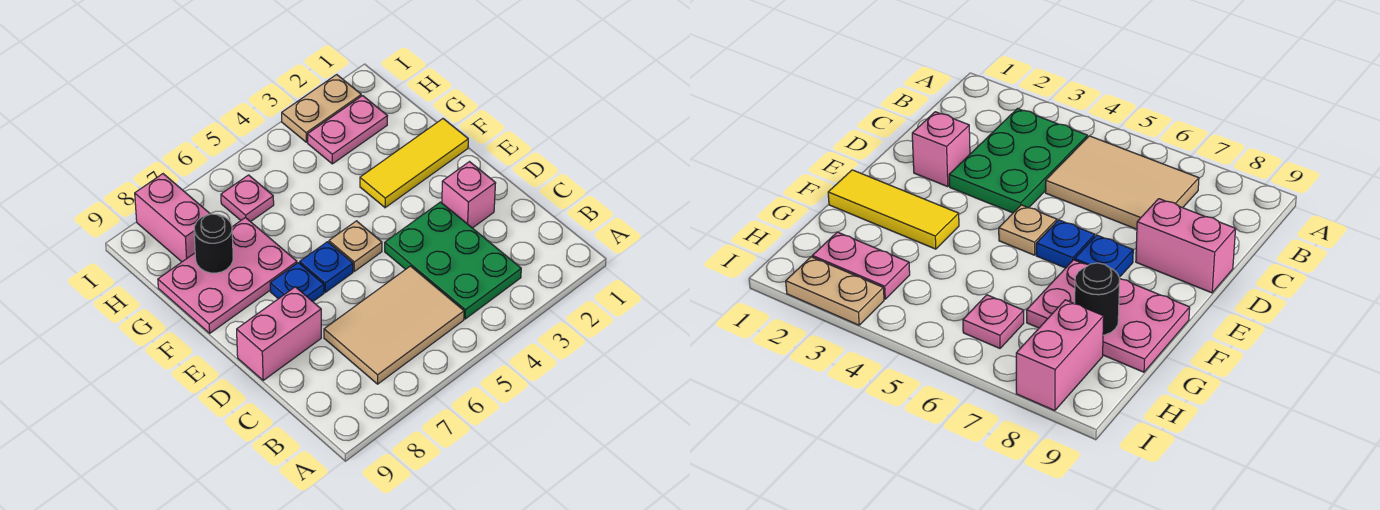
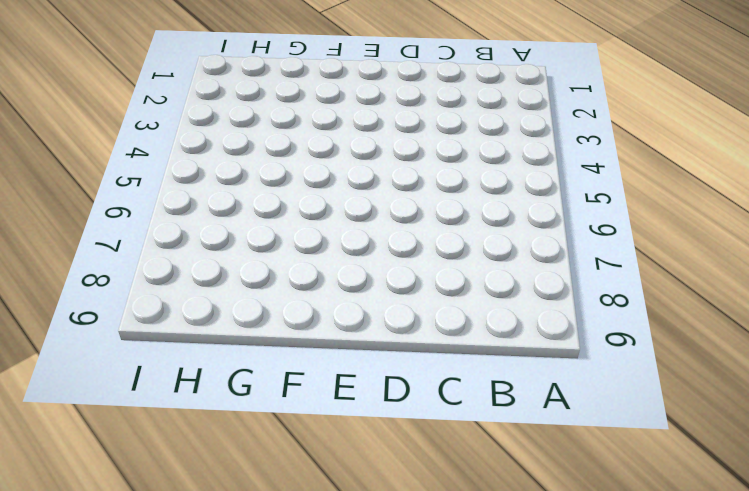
none -> green plate B3:D4 level 1
none -> tan tile B5:C7 level 1
none -> pink brick D2 level 1

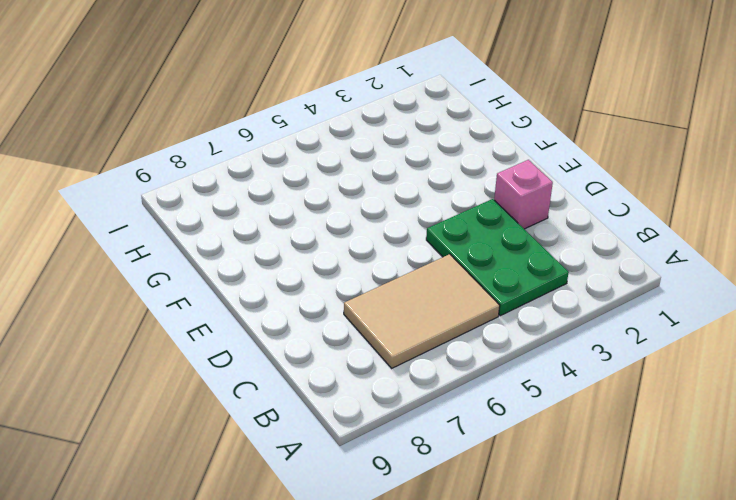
none -> pink brick D8:D9 level 1
none -> tan plate E5 level 1
none -> blue plate E6 level 1

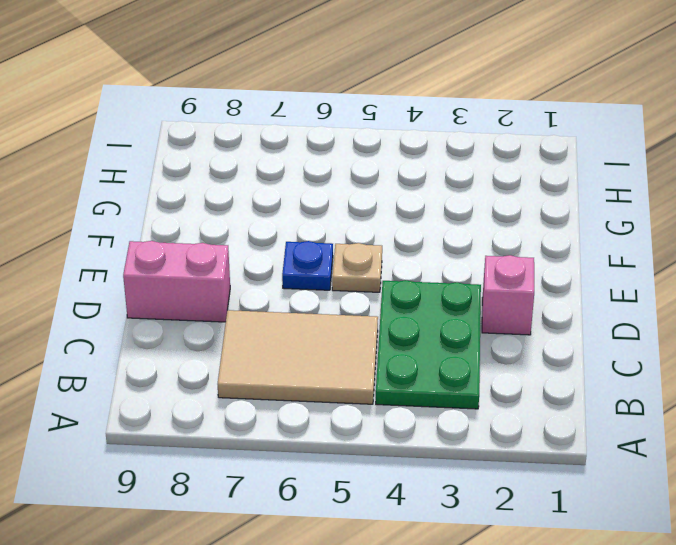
none -> blue plate E7 level 1
none -> yellow tile F1:F3 level 1
none -> pink plate F7:G9 level 1

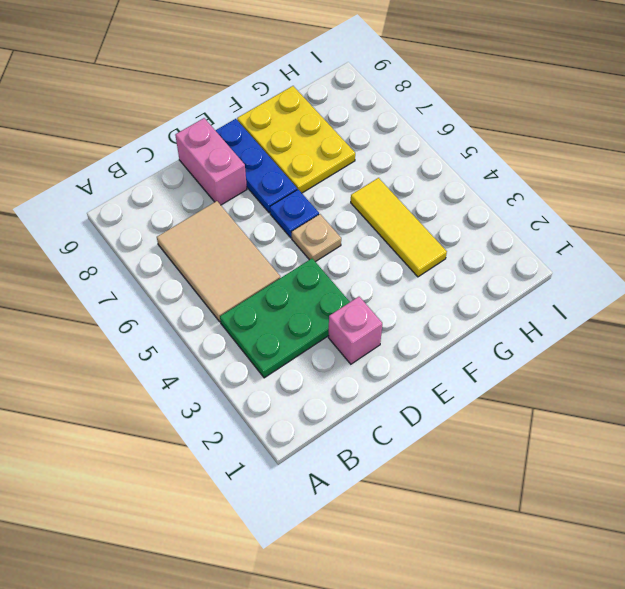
blue plate E7:E9 level 1 -> blue plate E7 level 1
yellow plate F7:G9 level 1 -> pink plate F7:G9 level 1
yellow tile G3:G5 level 1 -> yellow tile F1:F3 level 1
none -> pink plate H2:H3 level 1
none -> pink plate H6 level 1
none -> pink brick H8:I8 level 1

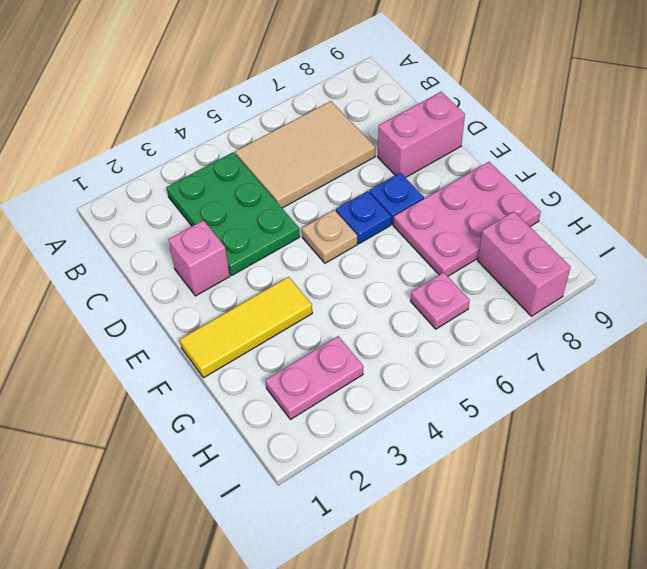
none -> tan plate I2:I3 level 1
none -> black round brick G8 level 2

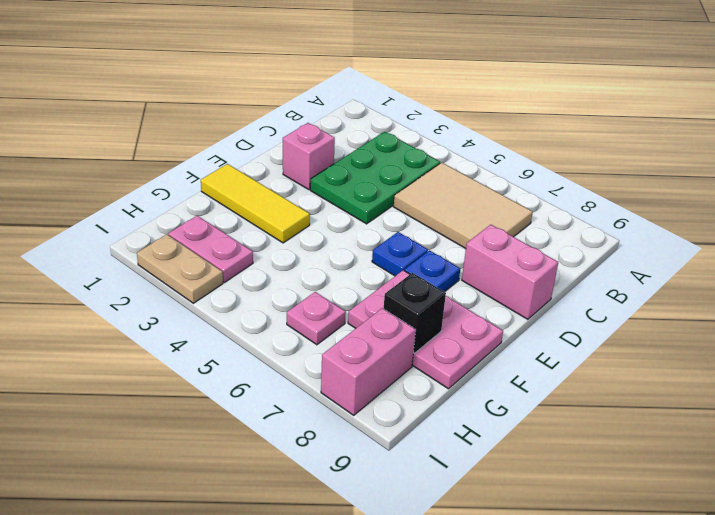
black brick G8 level 2 -> black round brick G8 level 2
none -> tan plate E5 level 1

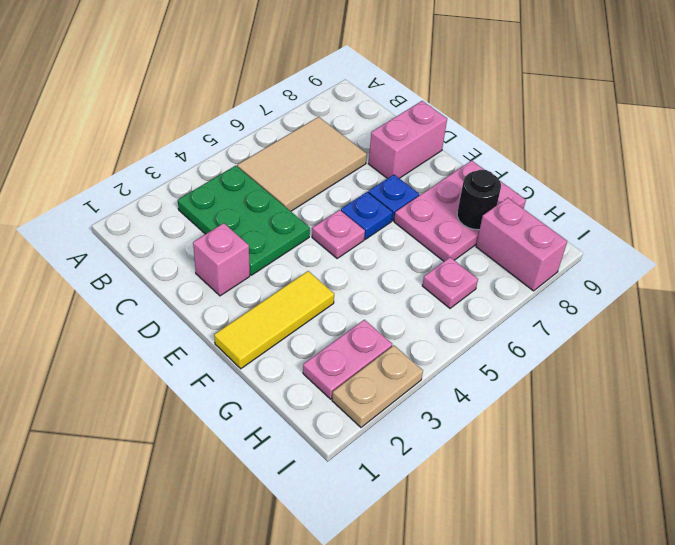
pink plate E5 level 1 -> tan plate E5 level 1

